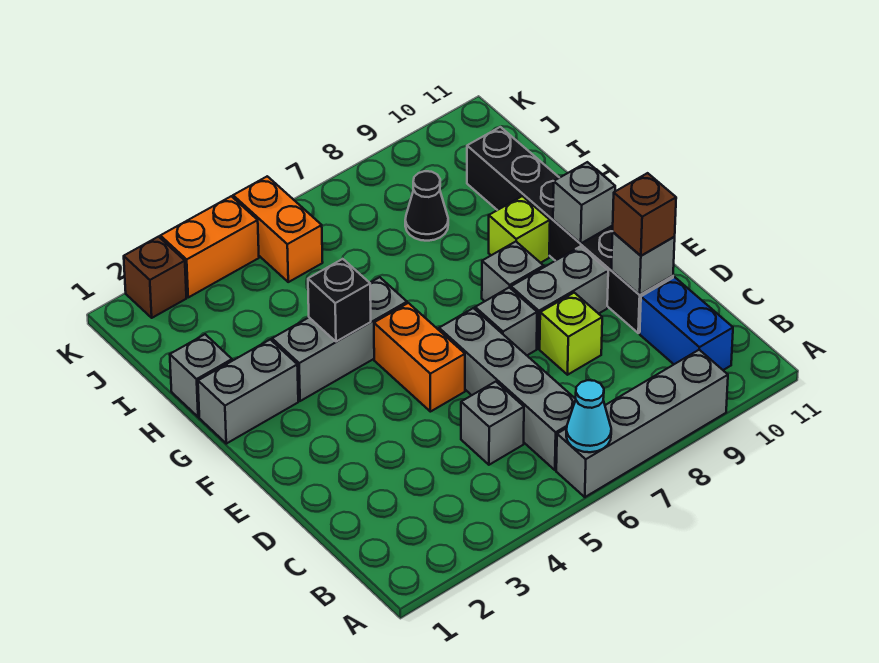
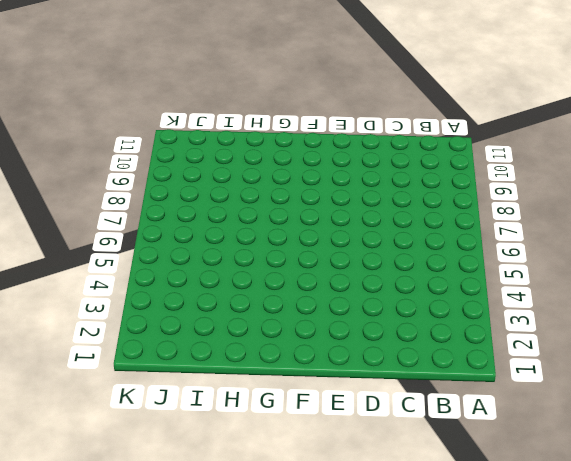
none -> grey brick A6:A9 level 1
none -> grey brick B6:E6 level 1
none -> blue brick B10:C10 level 1

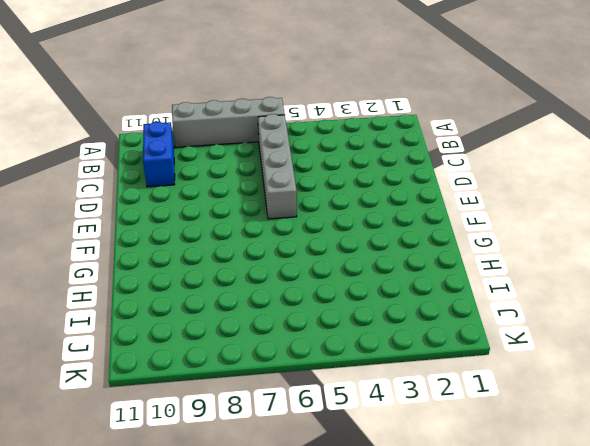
none -> grey brick C5 level 1
none -> lime brick D8 level 1
none -> black brick D10:I10 level 1

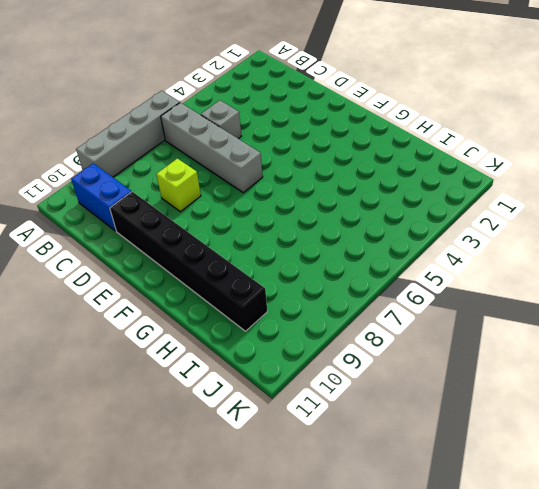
none -> orange brick E5:F5 level 1
none -> grey brick E7 level 1
none -> grey brick E8:E9 level 1

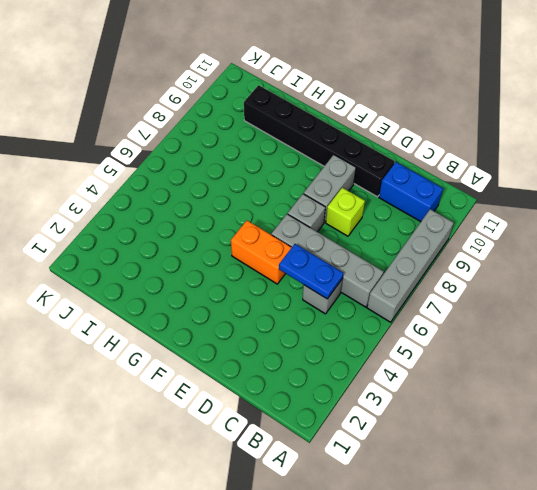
blue plate C5:D5 level 2 -> none
none -> grey brick F8 level 1
none -> grey brick G1:G2 level 1
none -> grey brick G3:G5 level 1

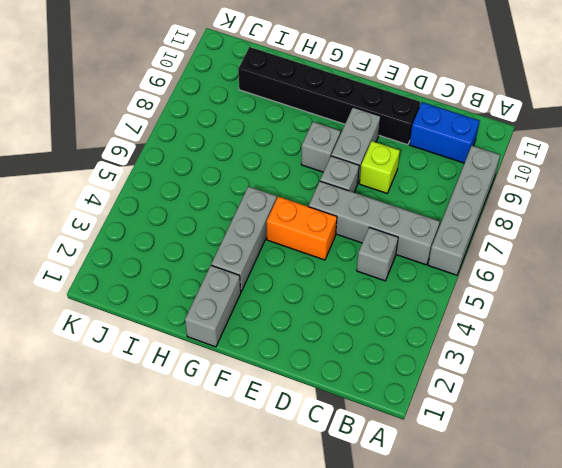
none -> lime brick G9 level 1
none -> grey brick H1 level 1
none -> black cone I8 level 1

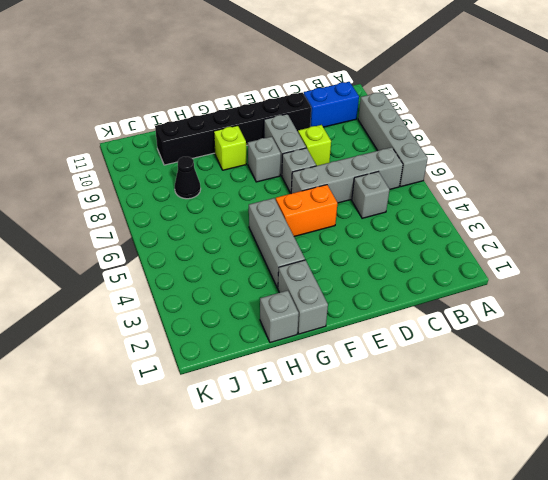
none -> orange brick J5:K5 level 1
none -> brown brick K2 level 1
none -> orange brick K3:K4 level 1

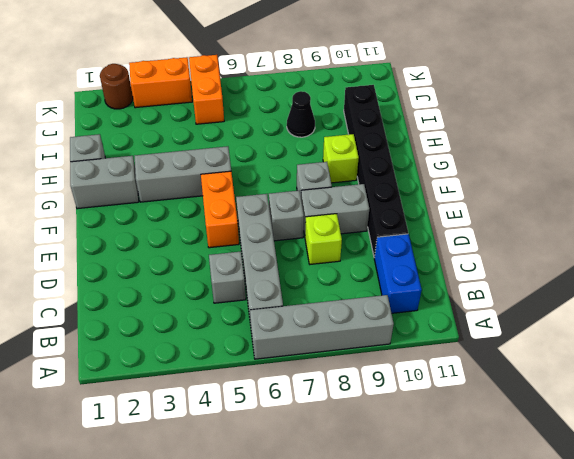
brown round brick K2 level 1 -> brown brick K2 level 1
none -> cyan cone A6 level 2
none -> grey brick D10 level 2
none -> grey brick F10 level 2

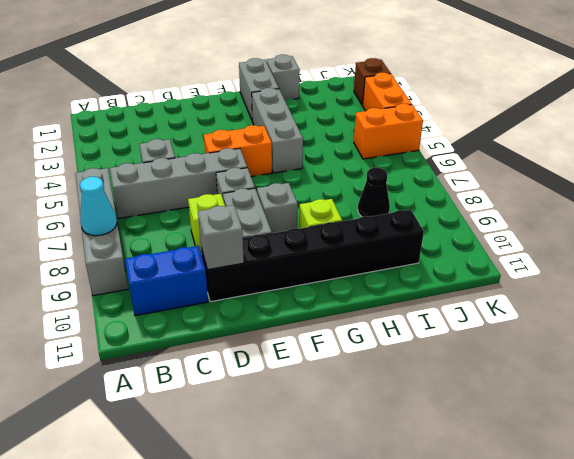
cyan cone A8 level 2 -> cyan cone A6 level 2
none -> grey brick F10 level 2
none -> black brick G4 level 2
none -> brown brick D10 level 3

